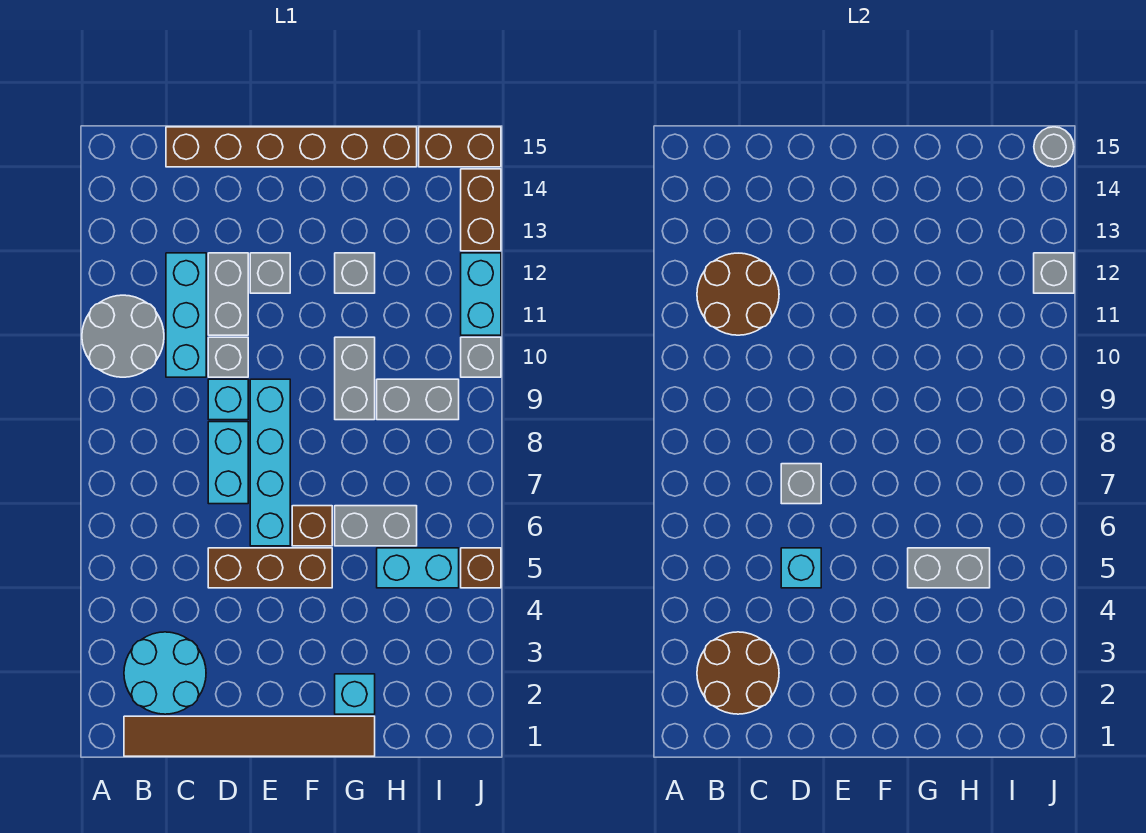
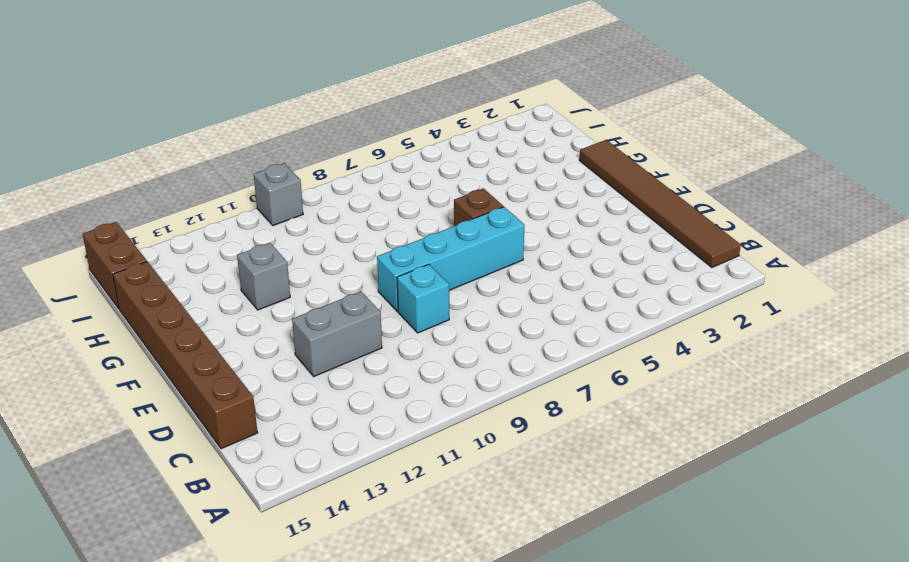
none -> grey round brick A10:B11 level 1
none -> cyan round brick B2:C3 level 1
none -> cyan brick C10:C12 level 1
none -> brown brick D5:F5 level 1

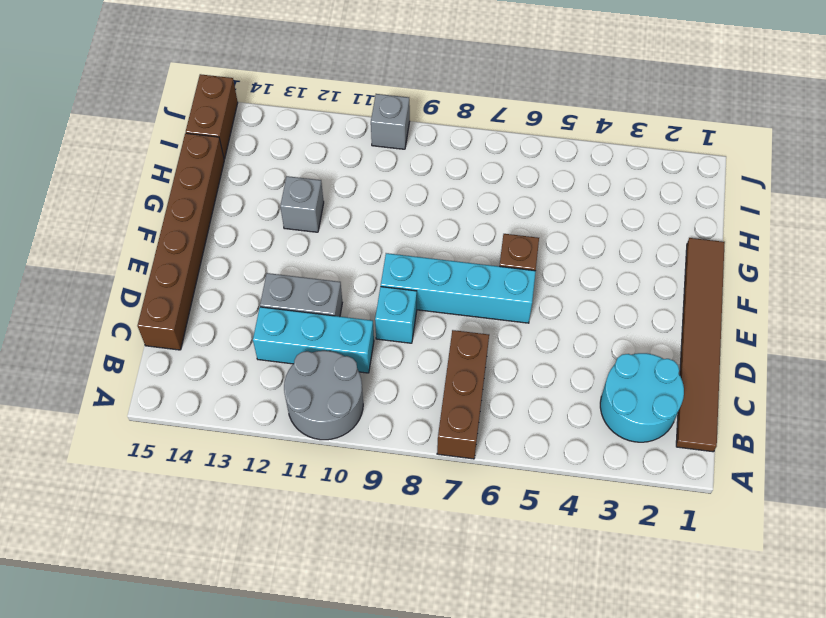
brown brick A7:C7 level 1 -> brown brick D5:F5 level 1
none -> cyan brick D7:D8 level 1
none -> grey brick D10 level 1
none -> grey brick E12 level 1
none -> cyan brick G2 level 1

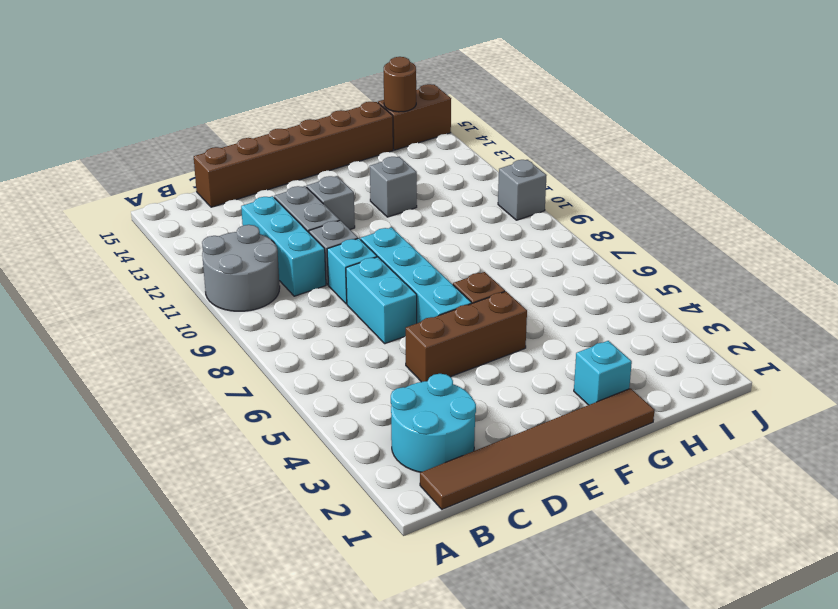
brown round brick I15 level 2 -> none
none -> grey brick G6:H6 level 1
none -> grey brick G9:G10 level 1
none -> cyan brick H5:I5 level 1
none -> grey brick H9:I9 level 1

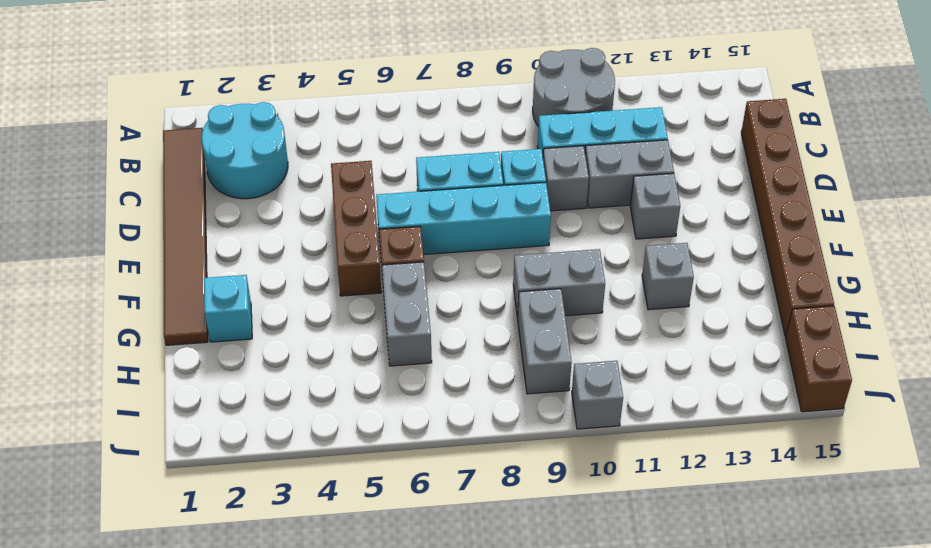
none -> cyan brick H5:I5 level 1
none -> brown brick J5 level 1
none -> cyan brick J11:J12 level 1
none -> brown brick J13:J14 level 1

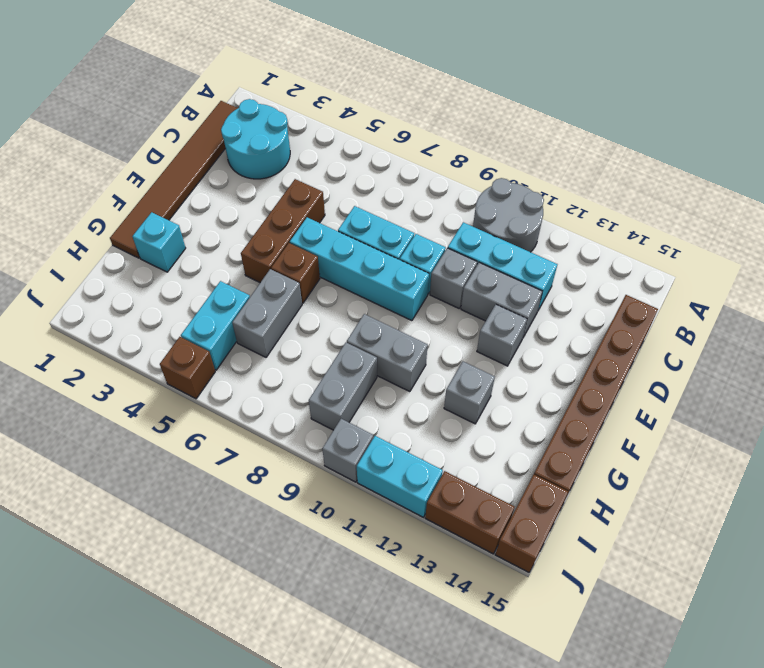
none -> brown round brick B2:C3 level 2
none -> brown round brick B11:C12 level 2
none -> cyan brick D5 level 2
none -> grey brick D7 level 2

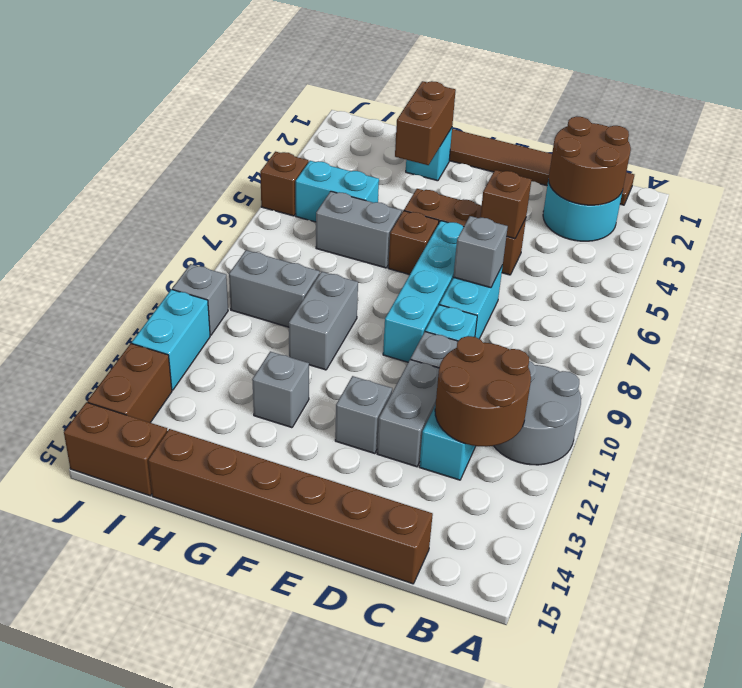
brown brick D5 level 2 -> cyan brick D5 level 2
brown brick G2:G3 level 2 -> none
none -> grey brick G5:H5 level 2
none -> grey brick J12 level 2
none -> grey round brick J15 level 2

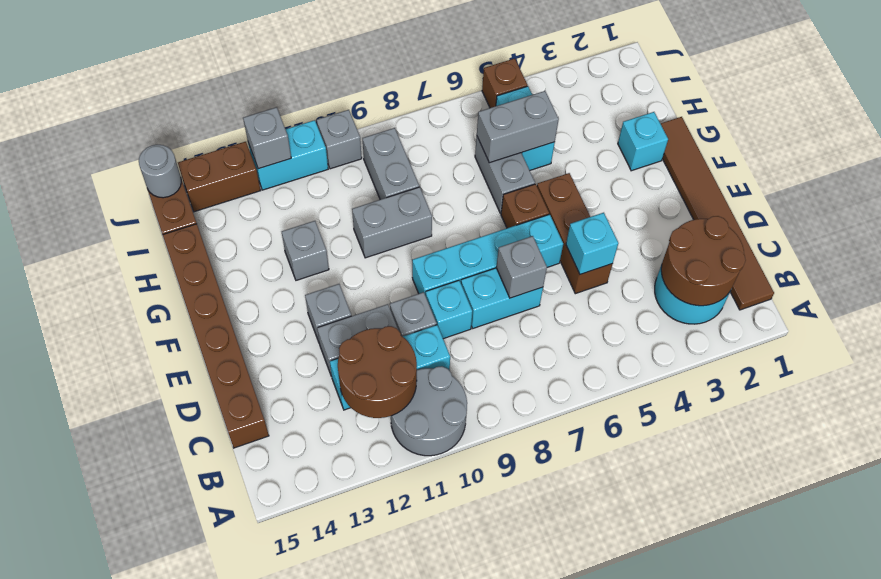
grey brick H5:H6 level 2 -> grey brick G5:H5 level 2

